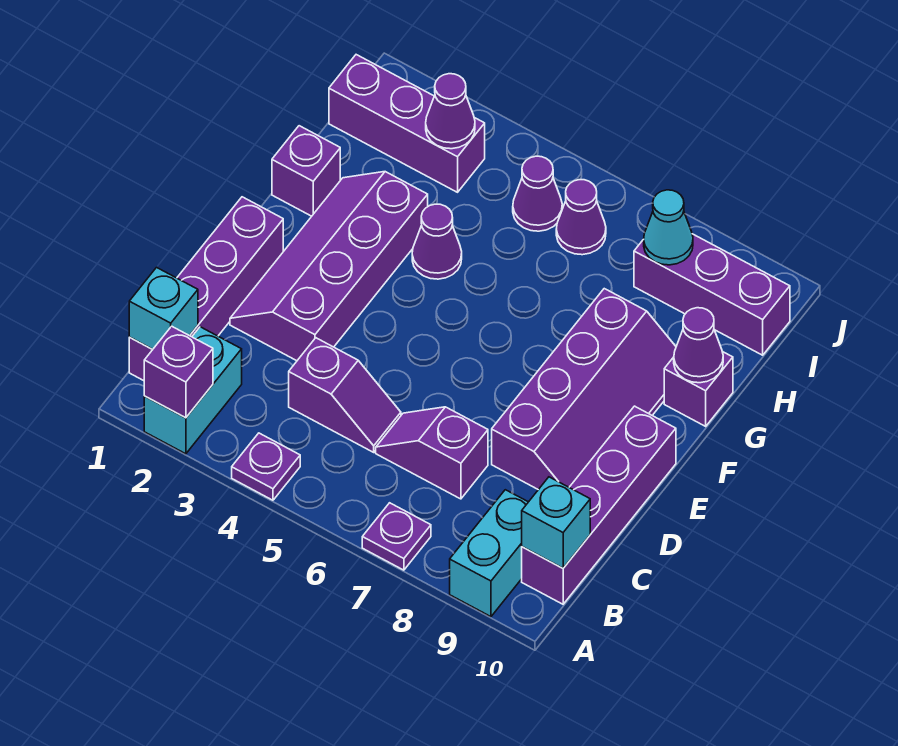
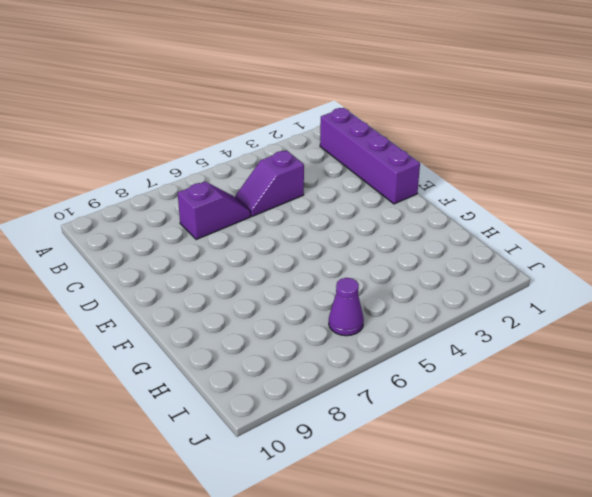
none -> cyan brick A2:B2 level 1
none -> purple plate A4 level 1
none -> purple plate A7 level 1

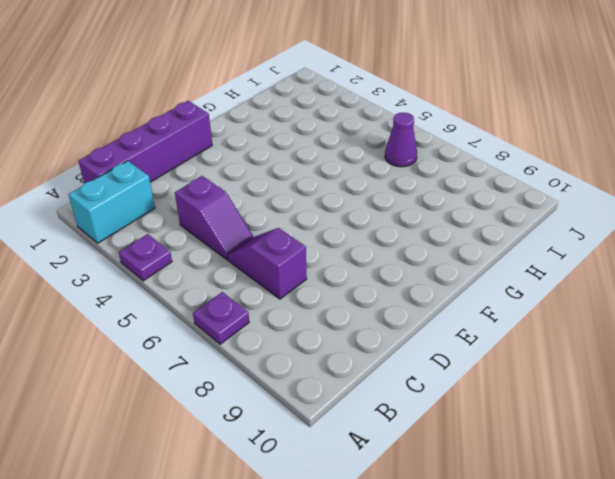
none -> cyan brick A9:B9 level 1
none -> purple brick B10:E10 level 1
none -> purple slope D2:G3 level 1 top 3

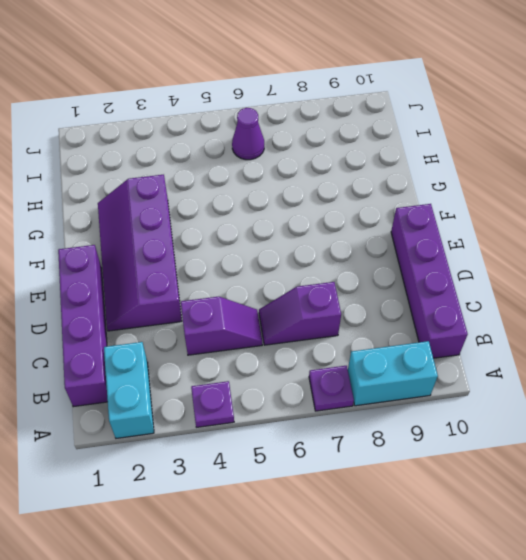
cyan brick A8:A9 level 1 -> cyan brick A9:B9 level 1
none -> purple slope D8:G9 level 1 top 8
none -> purple brick G1 level 1
none -> purple cone G4 level 1

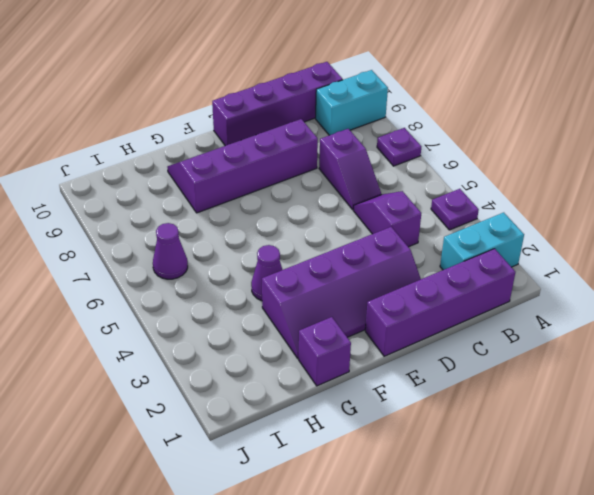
none -> purple brick G10 level 1
none -> purple brick I1:I3 level 1
none -> purple cone I5 level 1

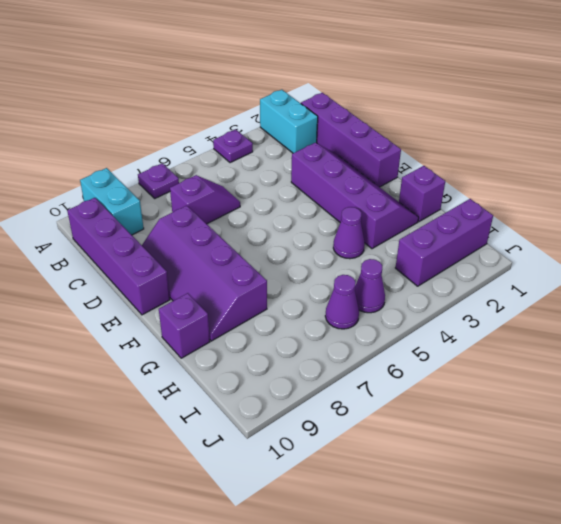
none -> purple slope C4:C5 level 1 top 4
none -> purple brick I8:I10 level 1
none -> purple brick A2 level 2

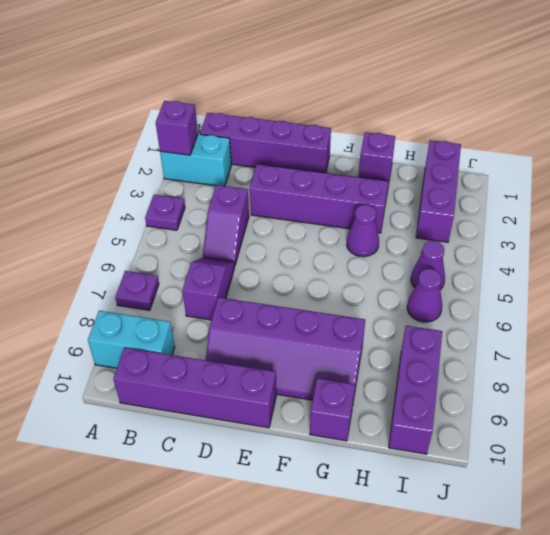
none -> cyan brick B1 level 2
none -> cyan brick B10 level 2
none -> purple cone G10 level 2

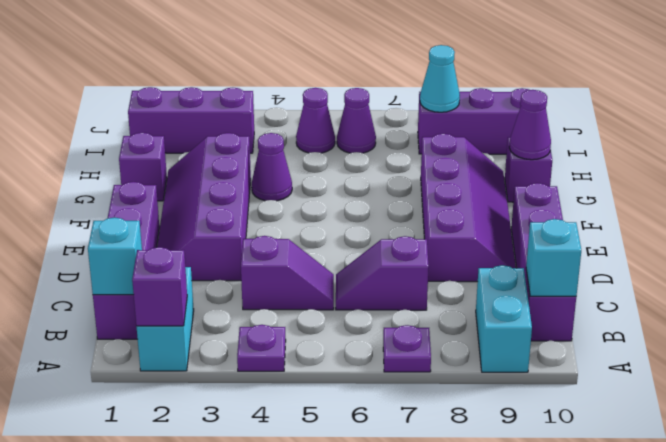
none -> purple cone I3 level 2

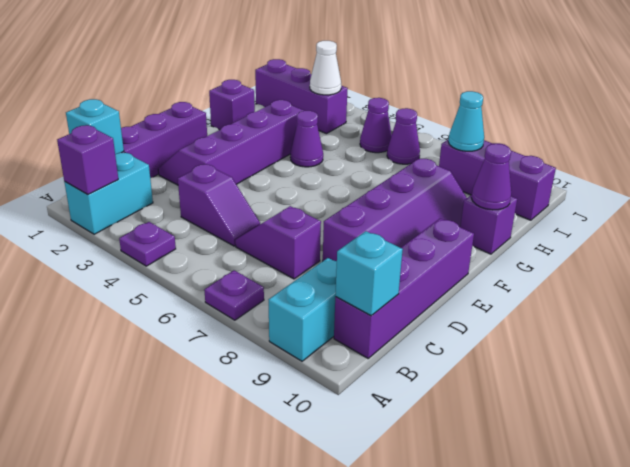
white cone I3 level 2 -> purple cone I3 level 2

